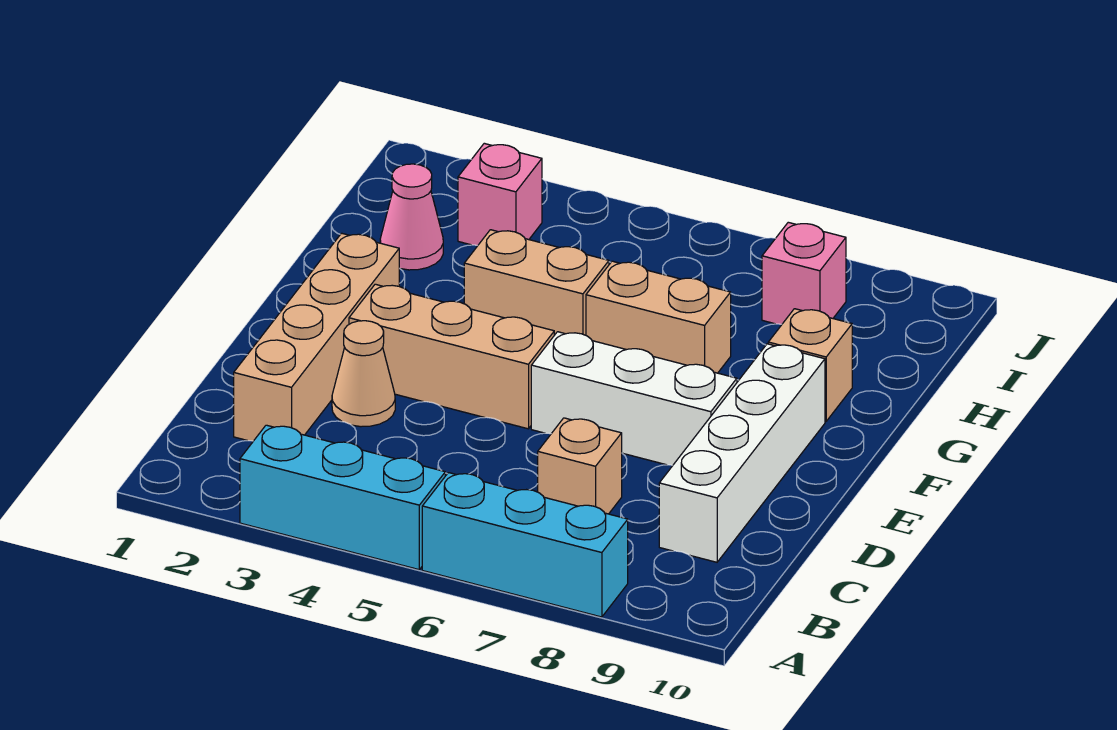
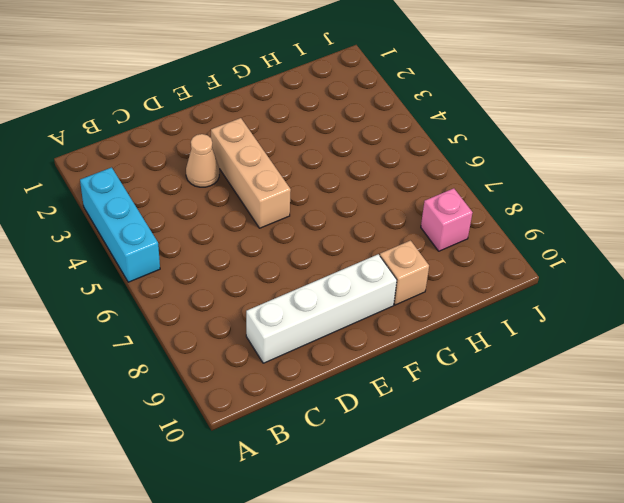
none -> cyan brick A6:A8 level 1
none -> tan brick C2:F2 level 1
none -> tan brick C7 level 1

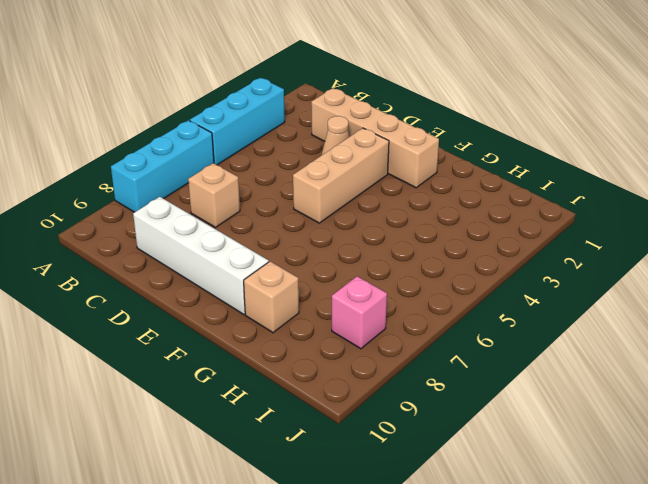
none -> white brick E6:E8 level 1
none -> tan brick G4:G5 level 1
none -> tan brick G6:G7 level 1

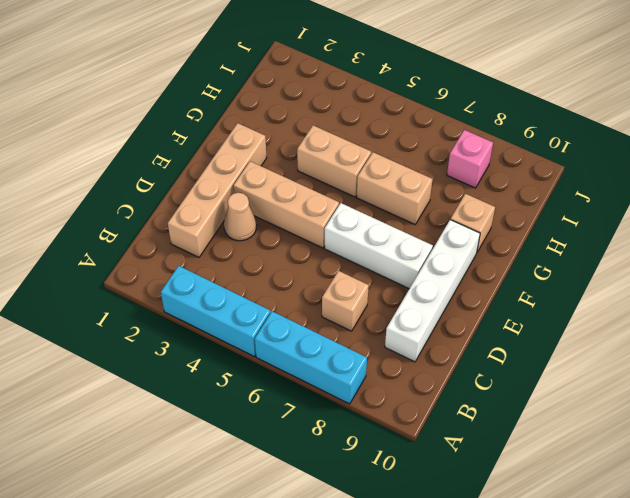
none -> pink cone H2 level 1
none -> pink brick I3 level 1

